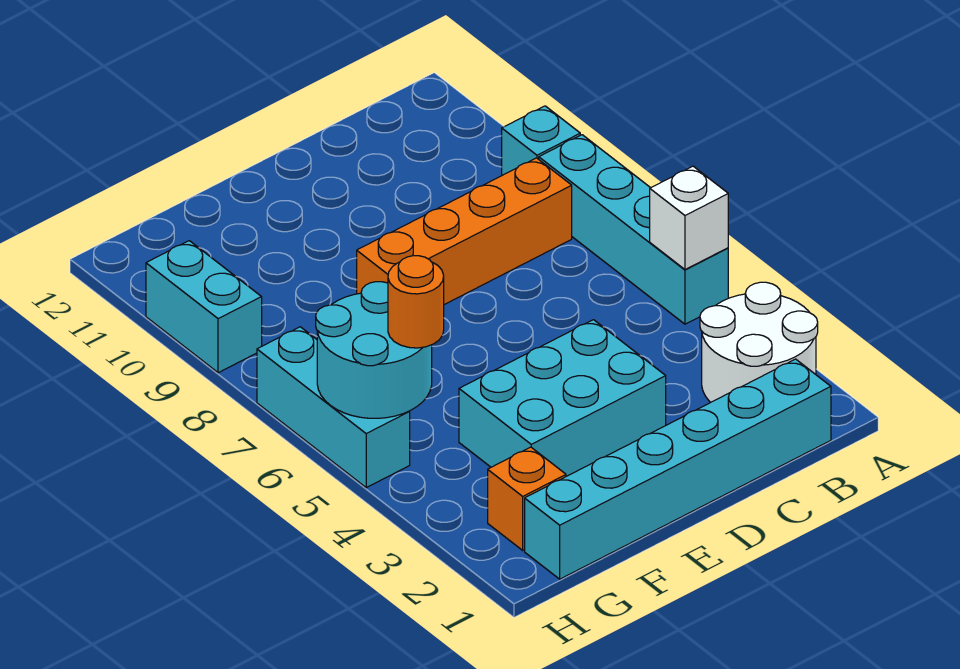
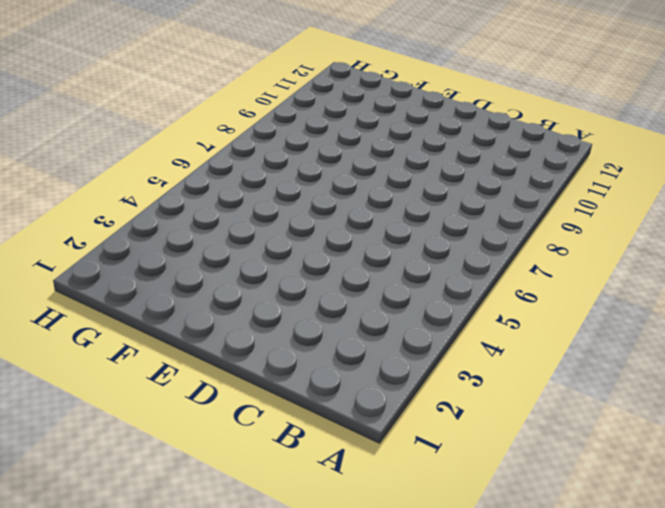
none -> white round brick A2:B3 level 1
none -> cyan brick A5:A8 level 1
none -> cyan brick A9 level 1

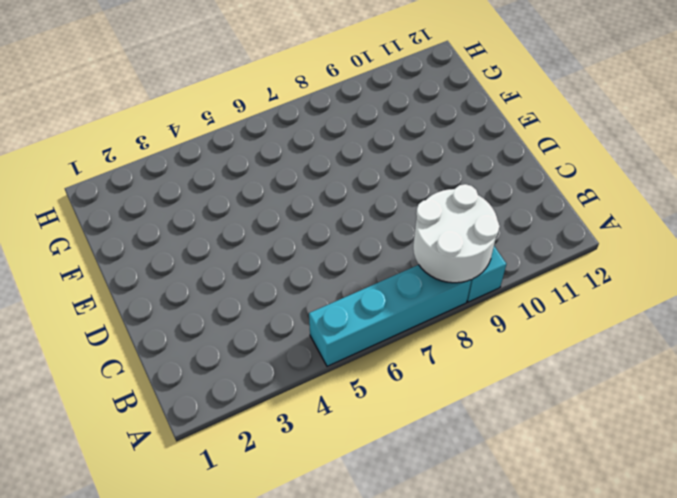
white round brick A8:B9 level 2 -> white round brick A2:B3 level 1
none -> cyan brick B1:G1 level 1
none -> orange brick B8:E8 level 1
none -> cyan brick D3:F4 level 1

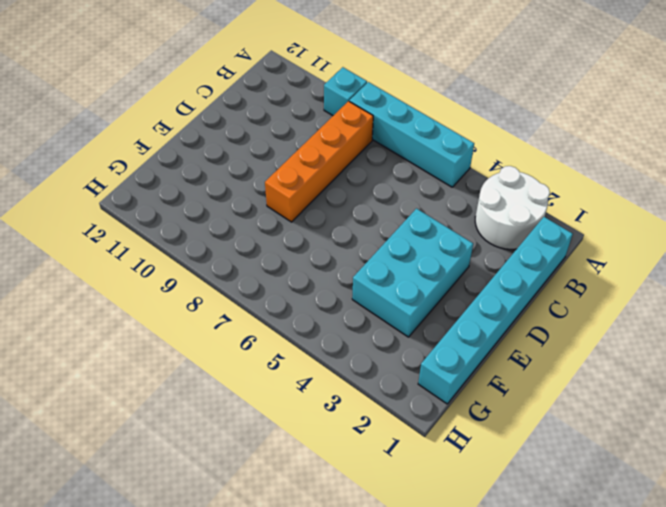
none -> orange brick G2 level 1
none -> cyan brick H5:H7 level 1
none -> cyan brick H9:H10 level 1

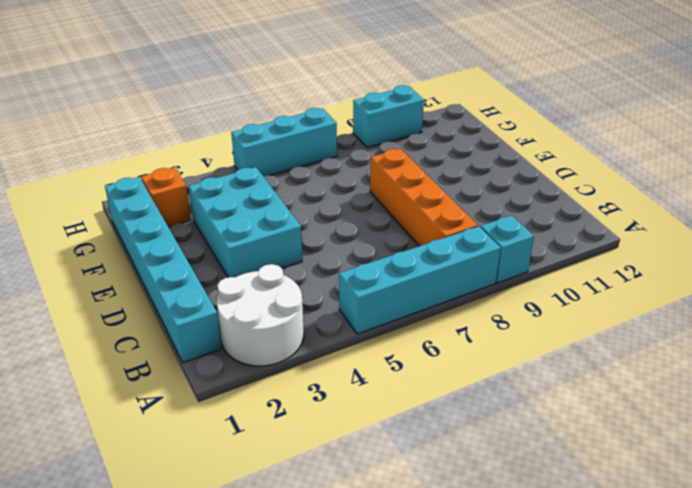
none -> white brick A5 level 2
none -> cyan round brick G5:H6 level 2
none -> orange round brick G5 level 3

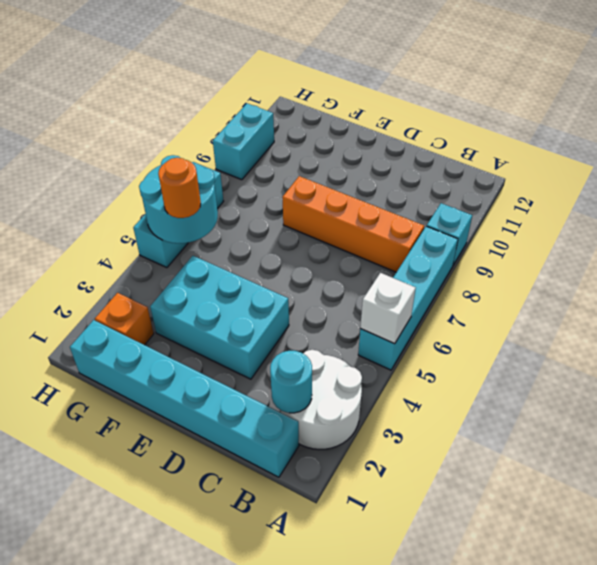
cyan round brick B2 level 2 -> none

